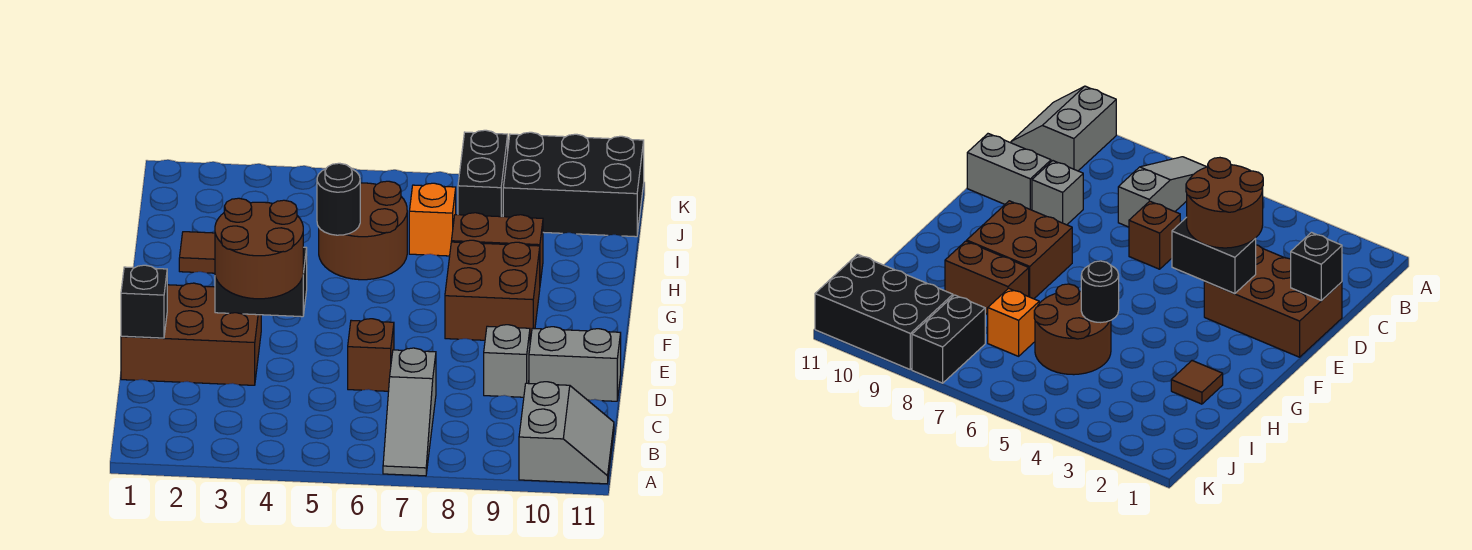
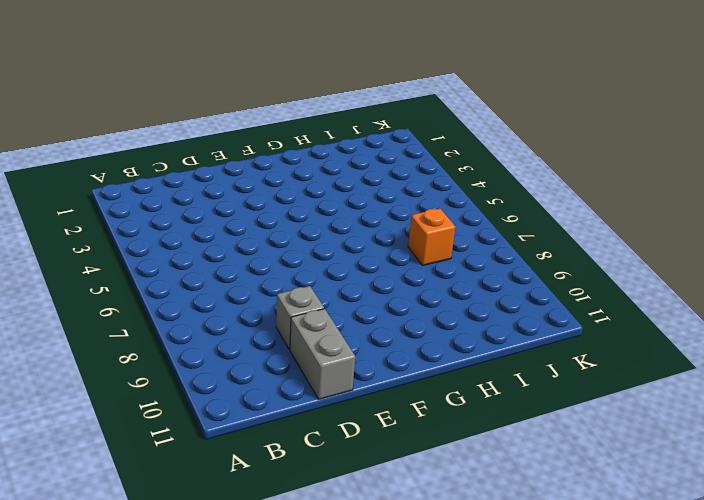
none -> grey slope A7:C7 level 1 top C
none -> grey slope A10:B11 level 1 top 10
none -> brown brick D1:E3 level 1

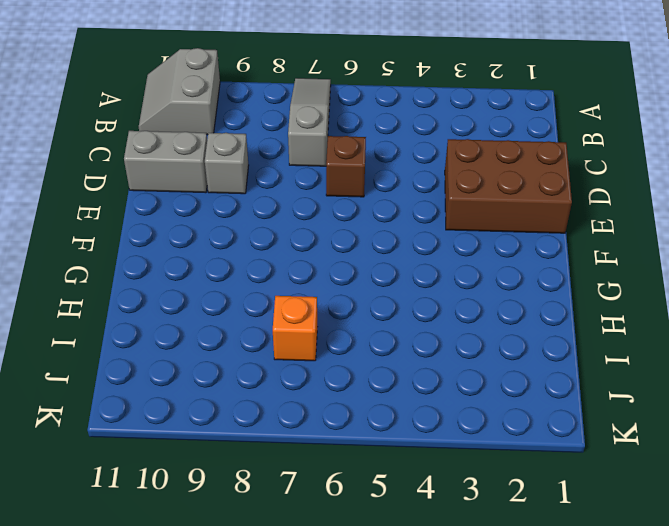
none -> brown brick F8:G9 level 1
none -> brown tile H2 level 1
none -> brown round brick H5:I6 level 1

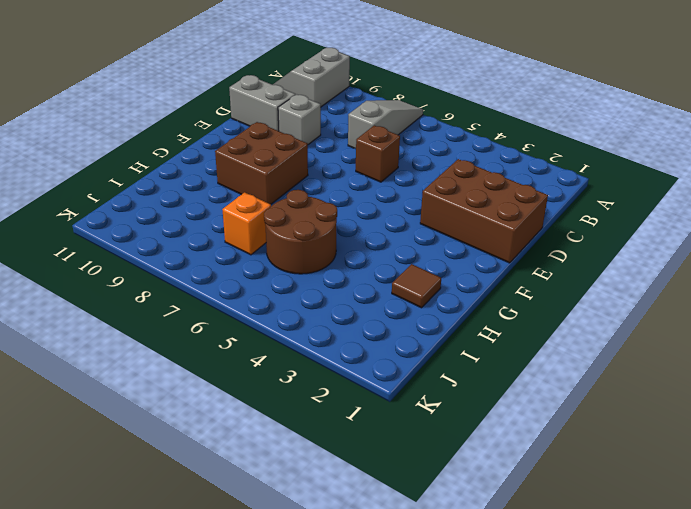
none -> brown brick H8:H9 level 1
none -> black brick J8:K8 level 1
none -> black brick J9:K11 level 1

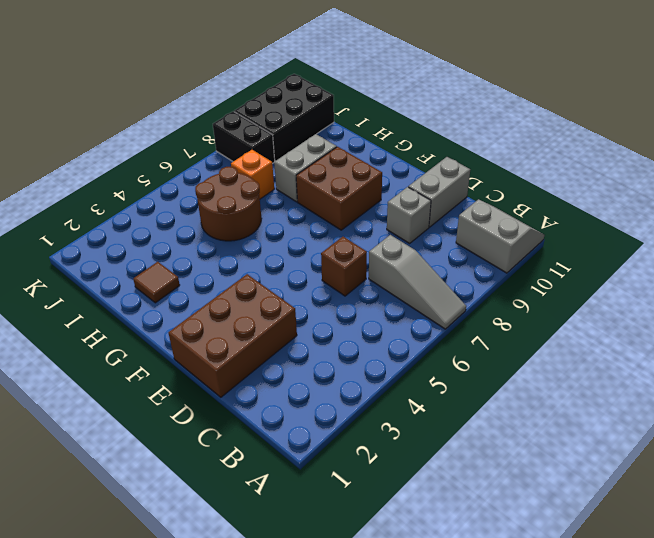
grey brick H8:H9 level 1 -> brown brick H8:H9 level 1
none -> black brick D1 level 2
none -> black brick E3:E4 level 2
none -> black round brick H5 level 2

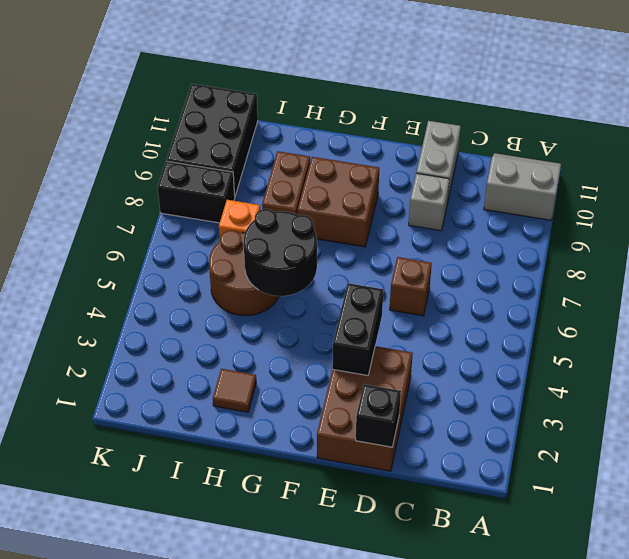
black round brick G5:H6 level 2 -> black round brick H5 level 2
none -> grey slope A7:C7 level 1 top C
none -> brown round brick D3:E4 level 3

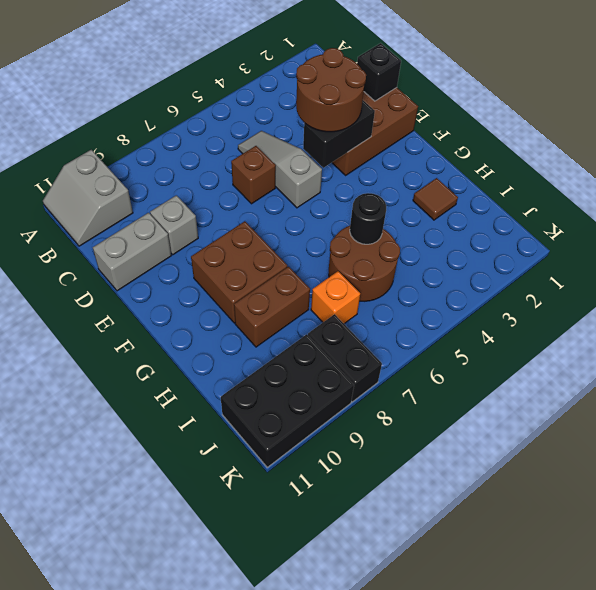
grey slope C5:E5 level 1 top E -> grey slope A7:C7 level 1 top C

